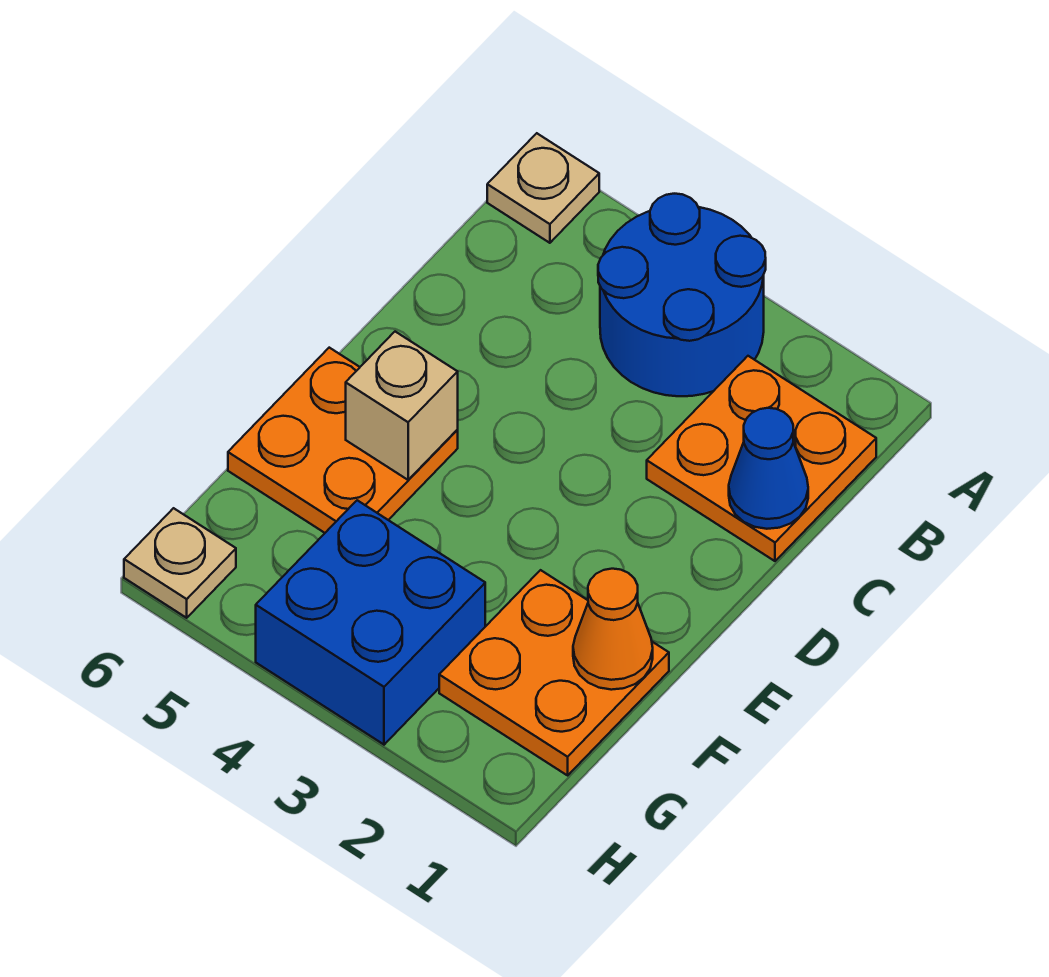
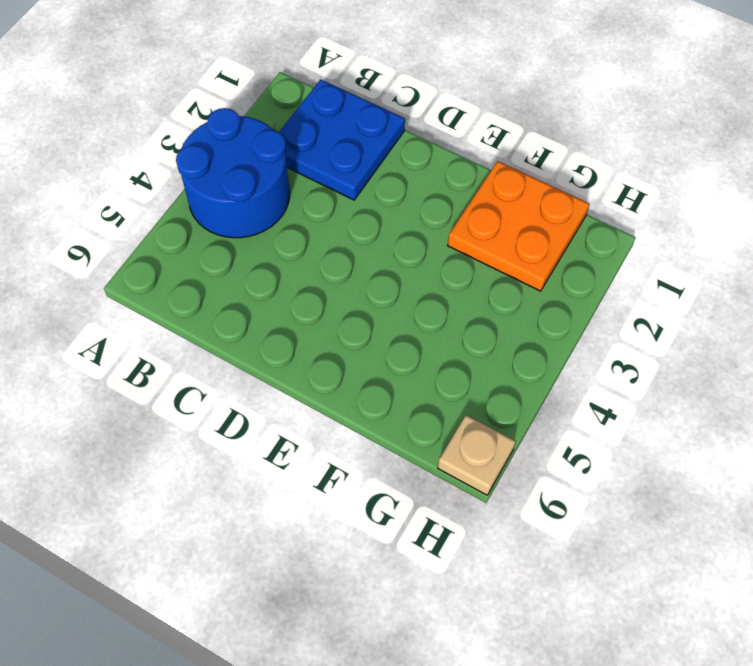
blue plate B1:C2 level 1 -> orange plate B1:C2 level 1
none -> tan plate A6 level 1
none -> orange plate E5:F6 level 1

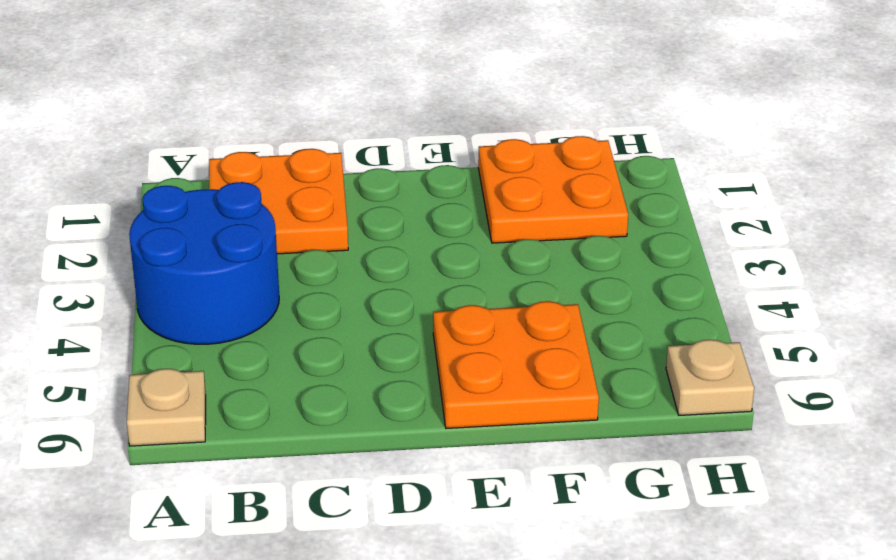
none -> blue brick G3:H4 level 1
none -> blue cone C1 level 2

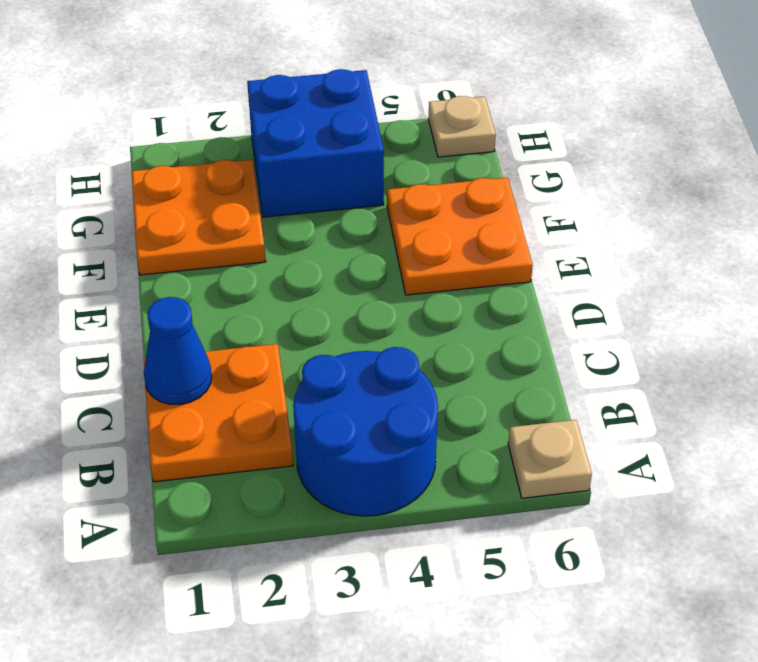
none -> tan brick E5 level 2
none -> orange cone F1 level 2

